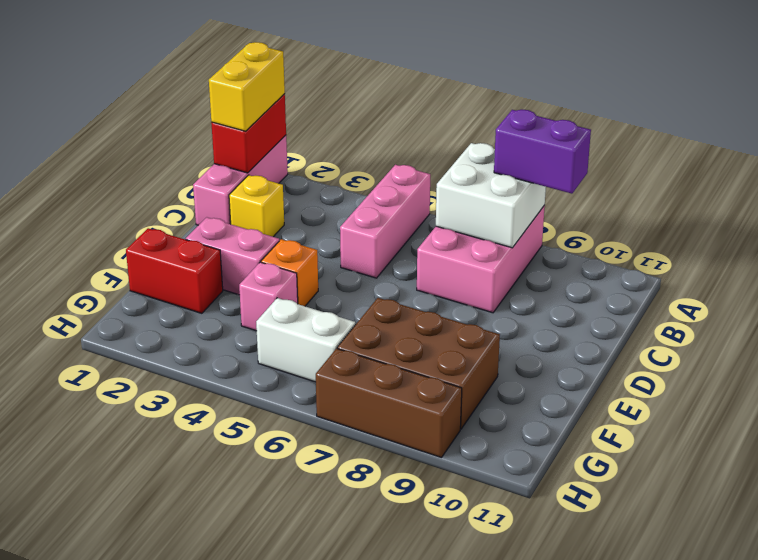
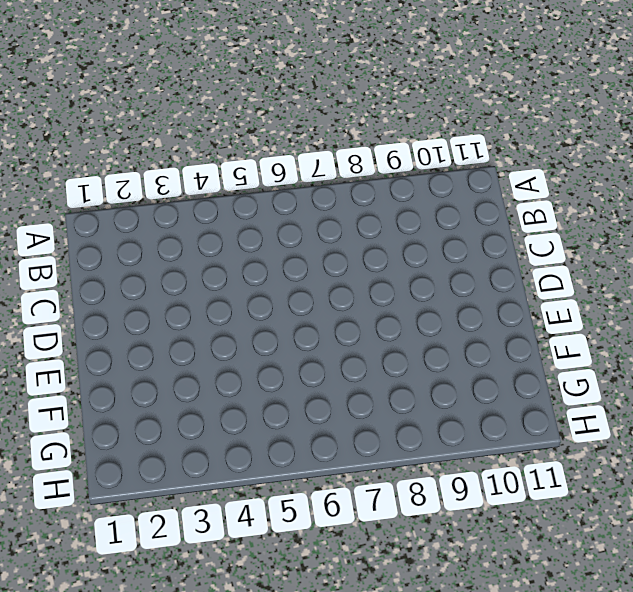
none -> pink brick A1:C1 level 1
none -> pink brick A5:C5 level 1
none -> pink brick A7:C8 level 1

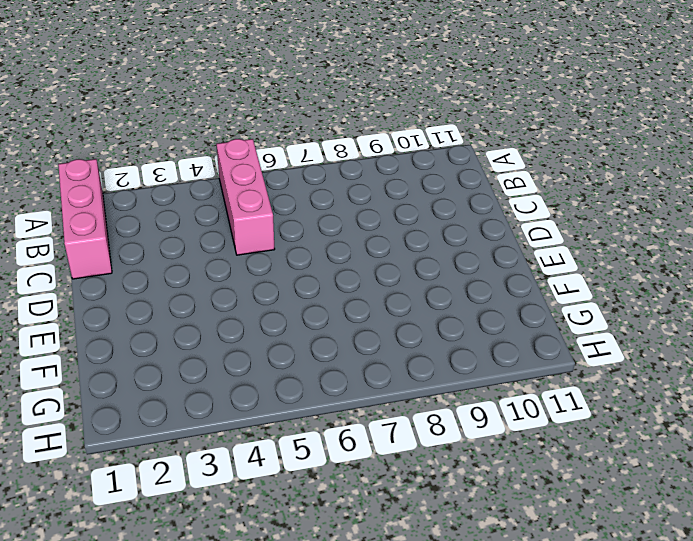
none -> pink brick A7:C8 level 1
none -> yellow brick C2 level 1
none -> pink brick E2:E3 level 1

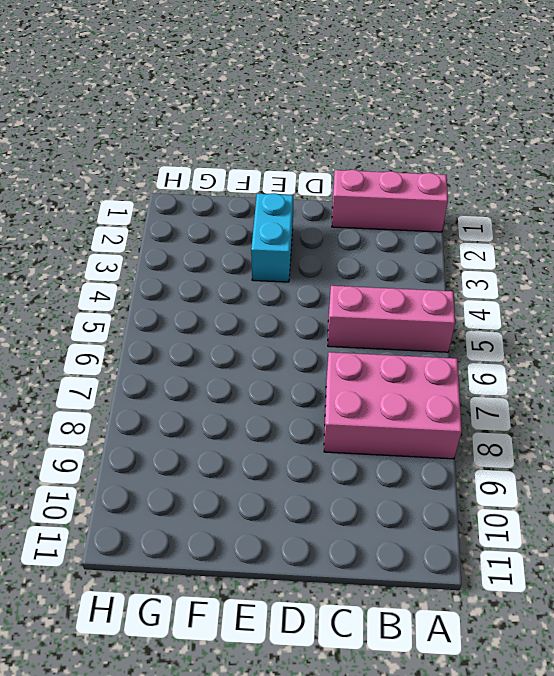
cyan brick E2:E3 level 1 -> pink brick E2:E3 level 1
none -> yellow brick C2 level 1
none -> orange brick E4 level 1
none -> red brick F1:F2 level 1

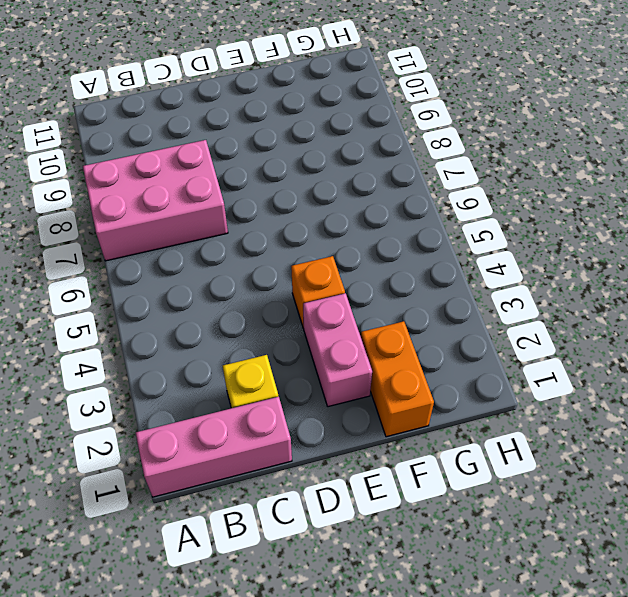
orange brick F1:F2 level 1 -> red brick F1:F2 level 1
none -> pink brick A5:C5 level 1
none -> pink brick F4 level 1
none -> brown brick F7:G9 level 1

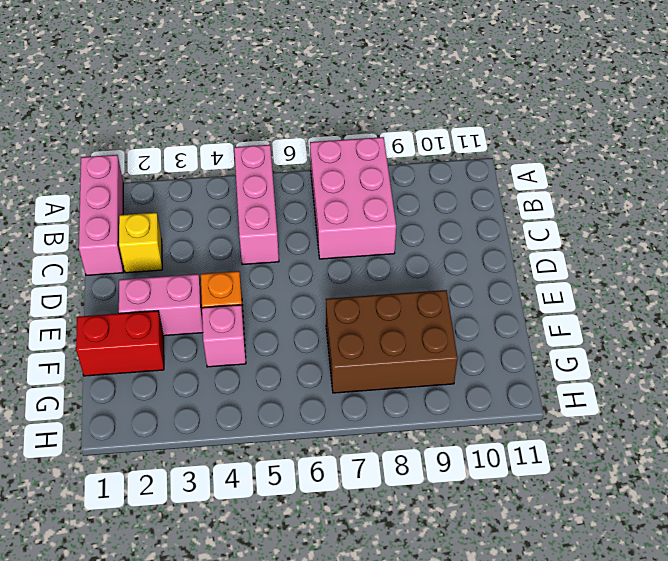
none -> white brick G5:G6 level 1
none -> brown brick H7:H9 level 1
none -> red brick A1:B1 level 2

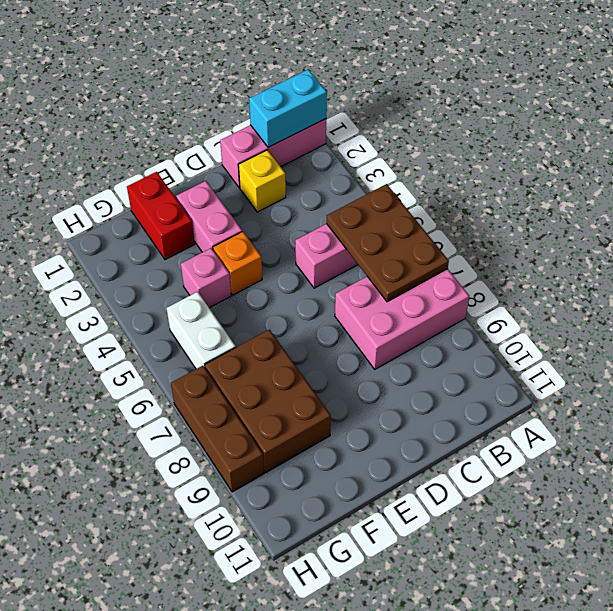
cyan brick A1:B1 level 2 -> red brick A1:B1 level 2
brown plate A5:B7 level 2 -> white brick A7:B8 level 2
none -> yellow brick A1:B1 level 3
none -> purple brick A8:A9 level 3

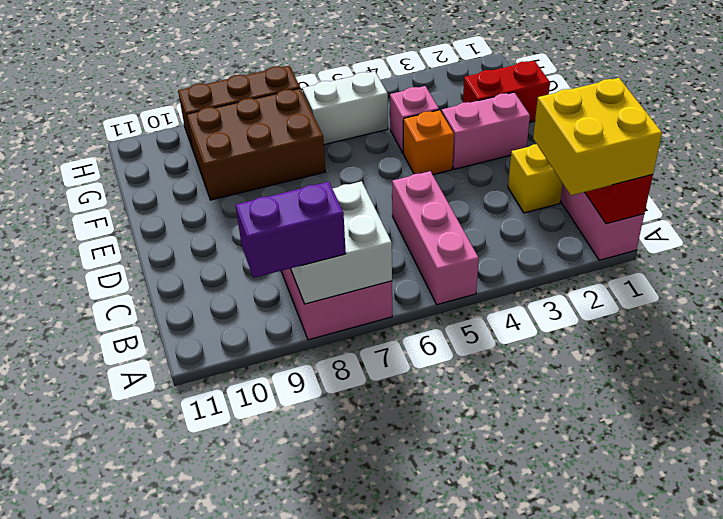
yellow brick A1:B2 level 3 -> yellow brick A1:B1 level 3

